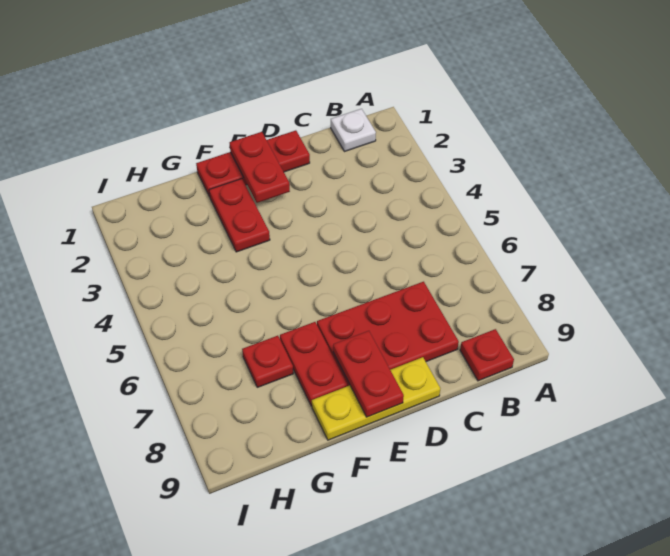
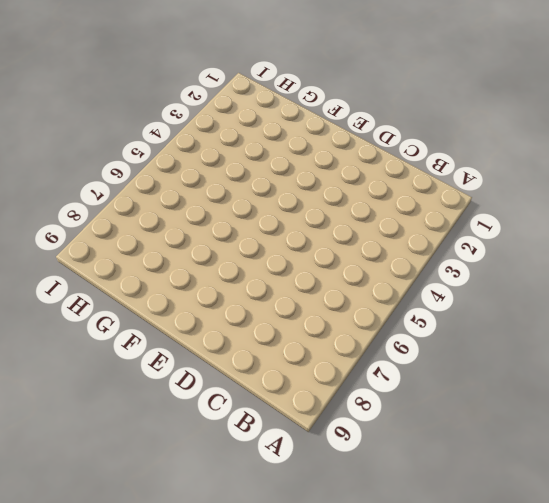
none -> white plate B1 level 1
none -> red plate B9 level 1

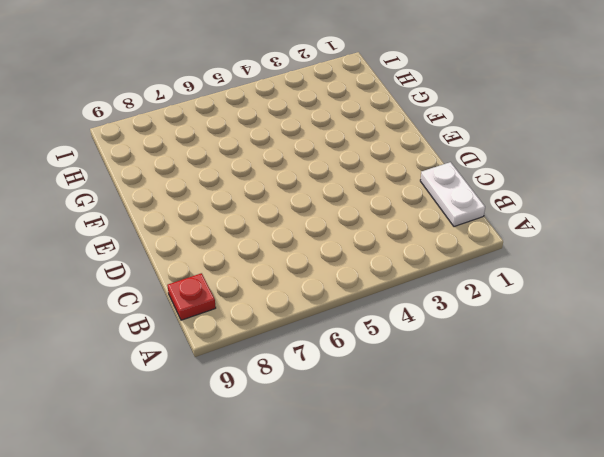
white plate B1:C1 level 1 -> white plate B1 level 1
none -> red plate C7:E8 level 1
none -> red plate D1:F1 level 1

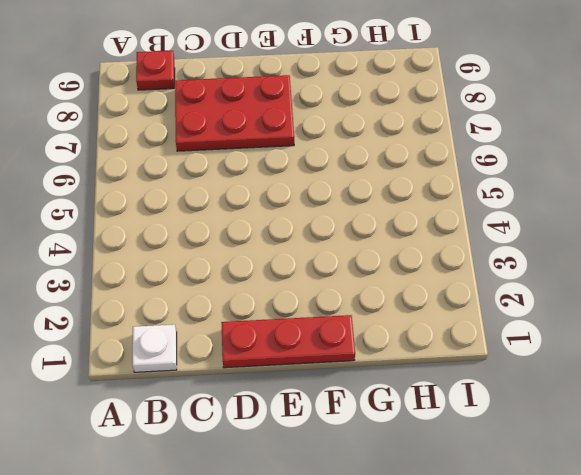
none -> yellow plate D9:F9 level 1
none -> red plate F2:F3 level 1

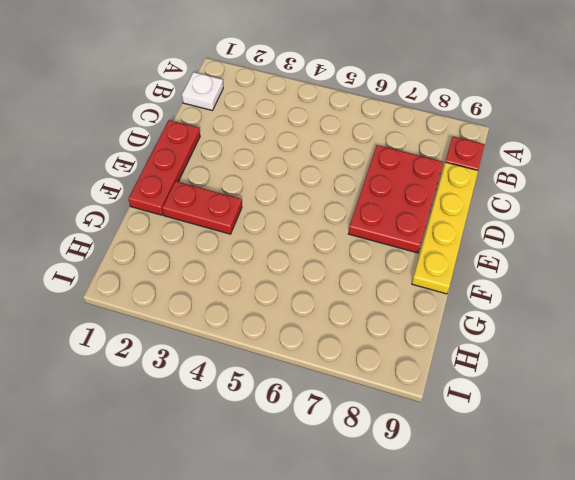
yellow plate C9:F9 level 1 -> yellow plate D9:F9 level 1
none -> red plate F7:F8 level 1
none -> red plate G7 level 1

